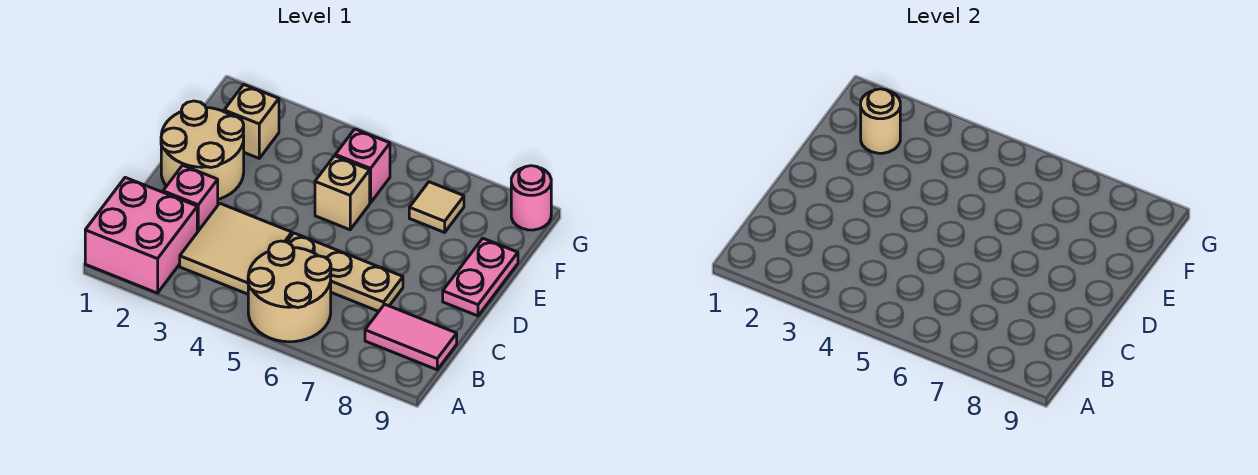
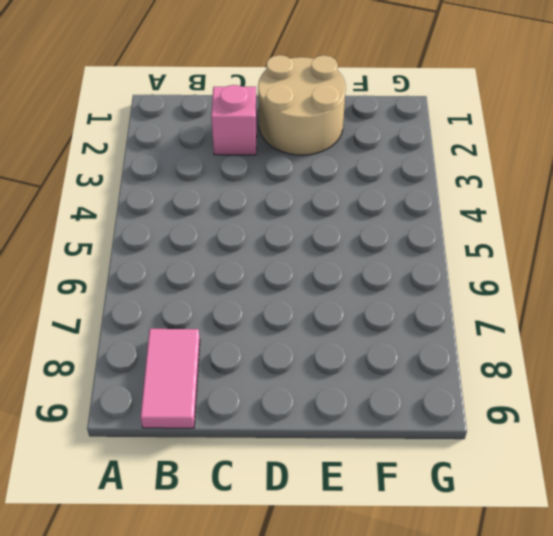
none -> pink brick A1:B2 level 1
none -> tan round brick A5:B6 level 1
none -> tan tile B3:C4 level 1

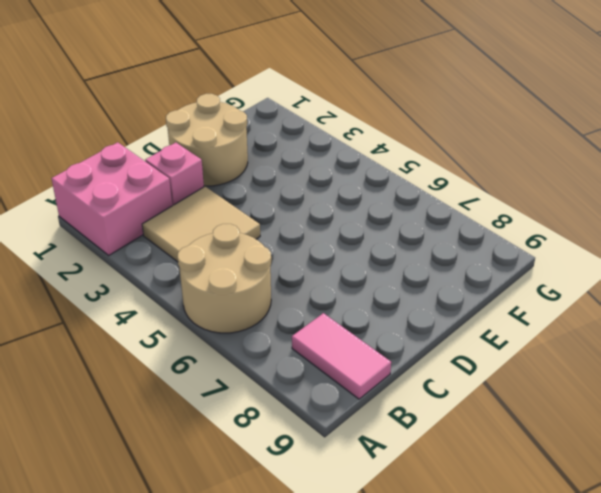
none -> tan plate C5:C7 level 1
none -> pink plate D9:E9 level 1
none -> tan brick E5 level 1

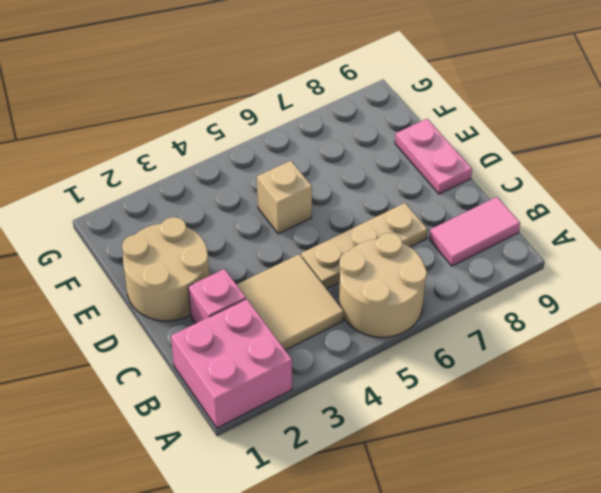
none -> tan brick F2 level 1
none -> pink brick F5 level 1
none -> tan tile F7 level 1

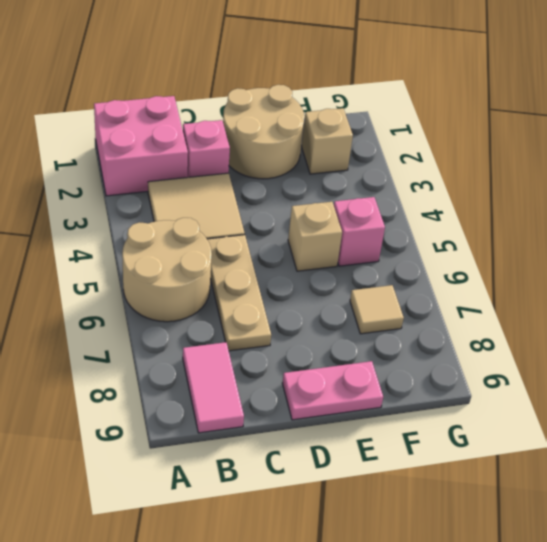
none -> pink round brick G9 level 1
none -> tan round brick F2 level 2

